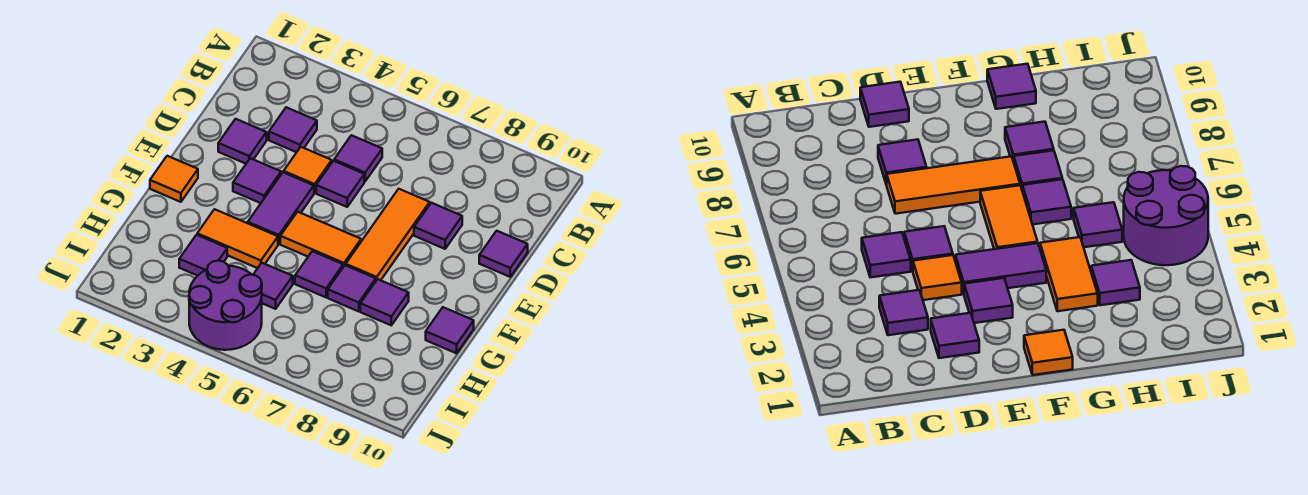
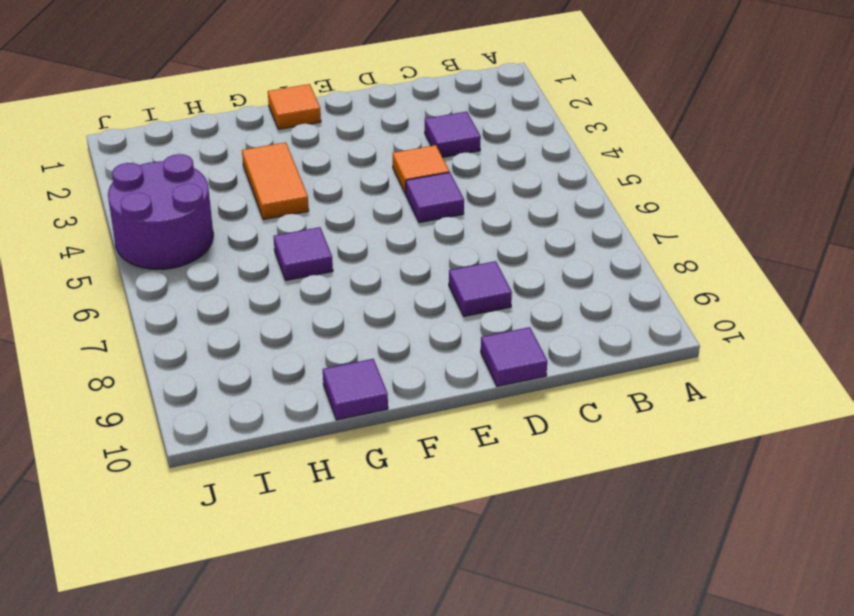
none -> purple tile C5 level 1
none -> purple tile D2 level 1
none -> orange tile D7:F7 level 1

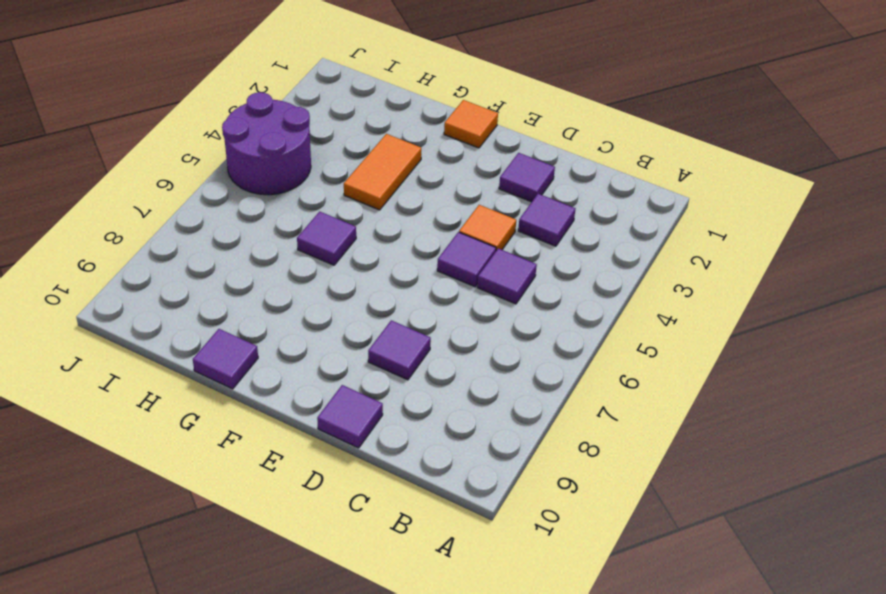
none -> orange tile D7:F7 level 1
none -> purple tile E3 level 1
none -> purple tile E4:F4 level 1

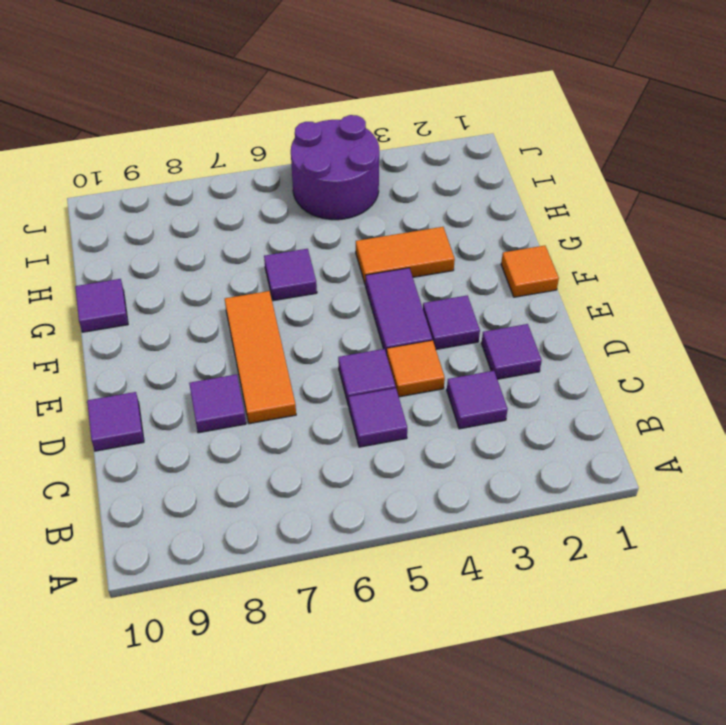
none -> orange tile F5:F6 level 1
none -> purple tile G7 level 1
none -> purple tile G8 level 1

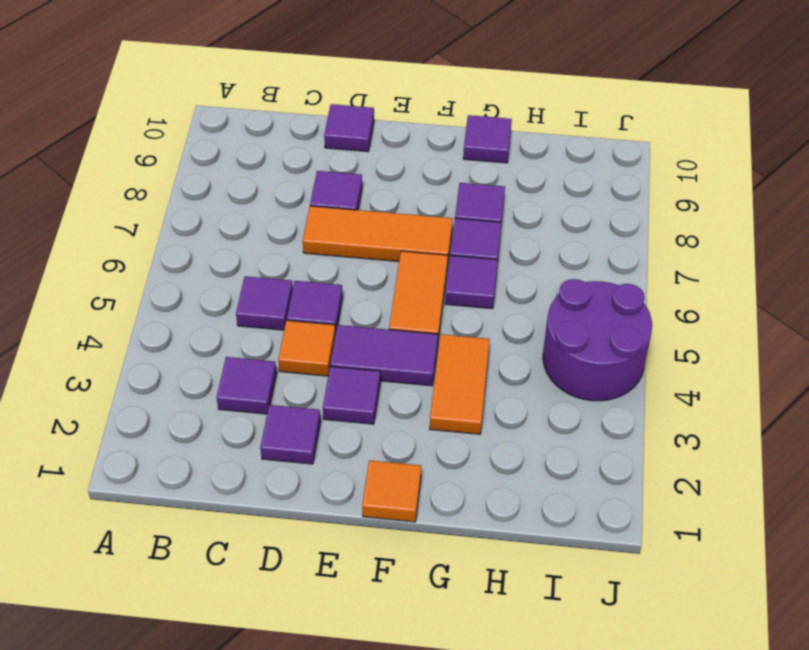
none -> purple tile H3 level 1
none -> purple tile H5 level 1

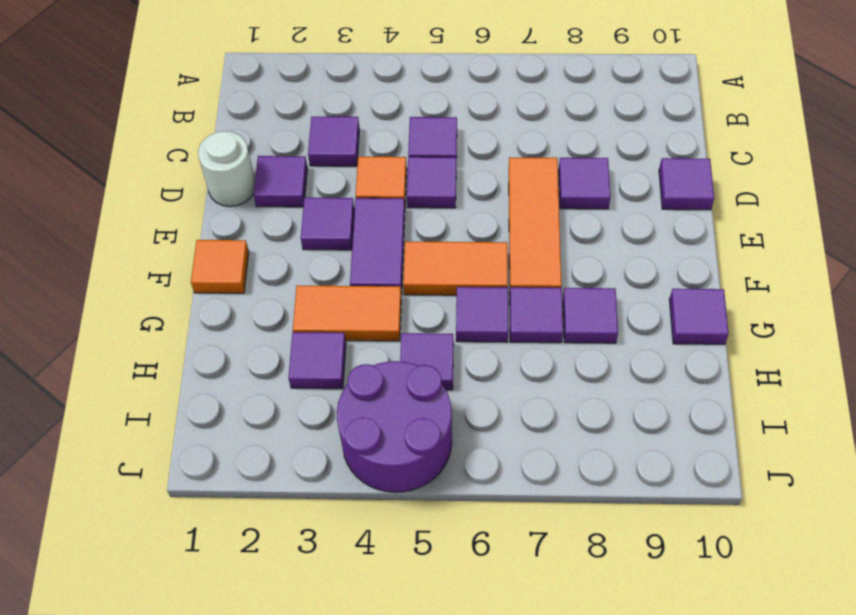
white round brick D1 level 1 -> none

